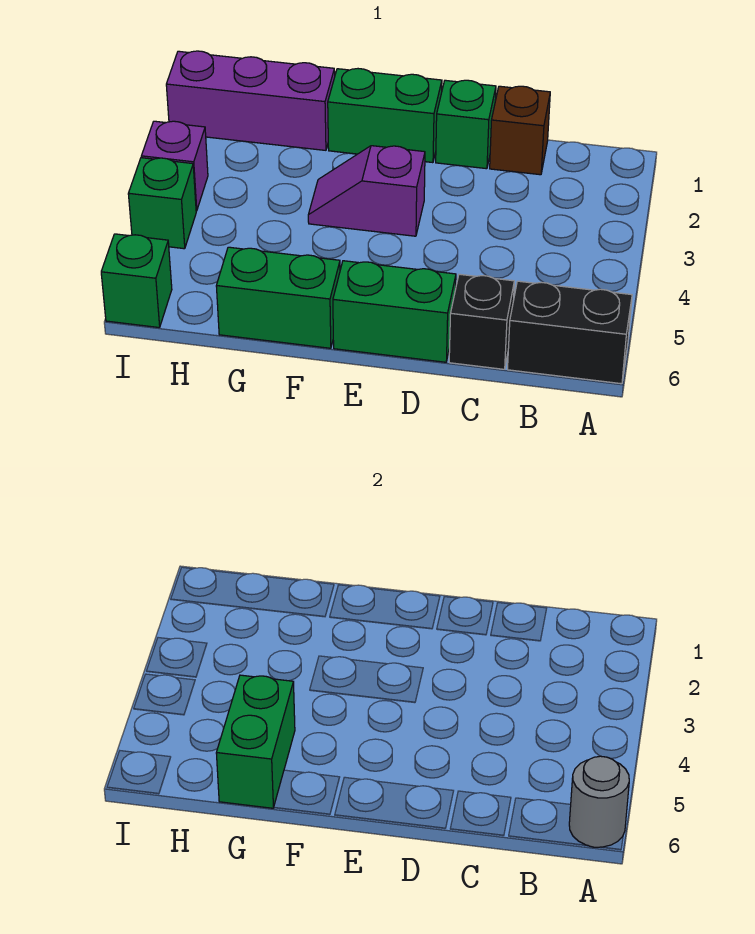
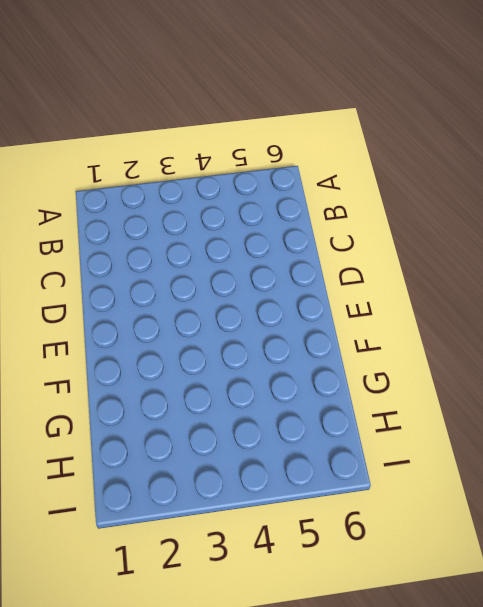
none -> black brick A6:B6 level 1
none -> brown brick C1 level 1
none -> black brick C6 level 1

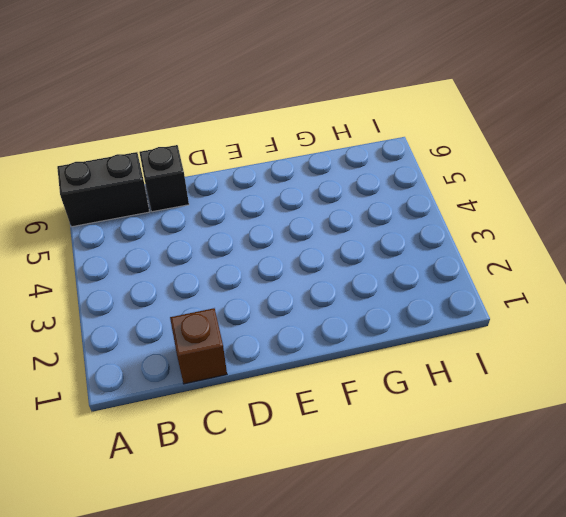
none -> green brick D1 level 1
none -> green brick D6:E6 level 1
none -> green brick E1:F1 level 1

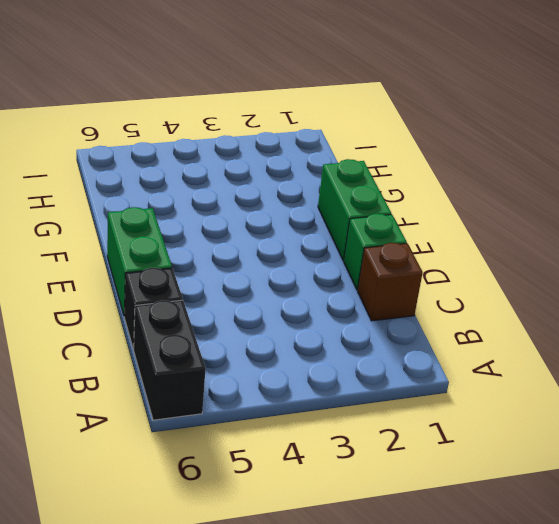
none -> purple slope E3:F3 level 1 top E
none -> green brick F6:G6 level 1
none -> purple brick G1:I1 level 1

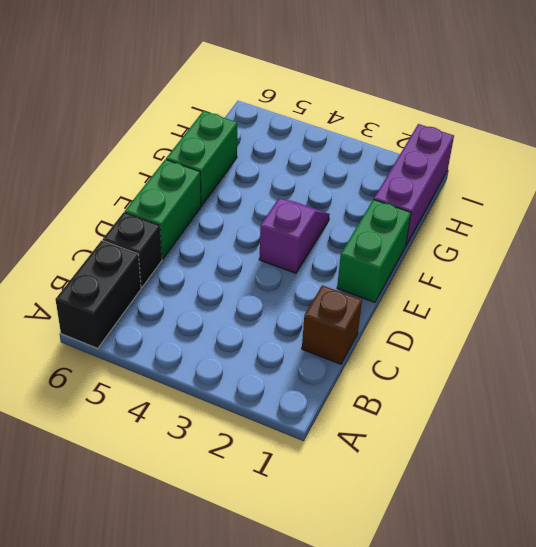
none -> green brick D1 level 1
none -> purple brick I3 level 1
none -> green brick I4 level 1

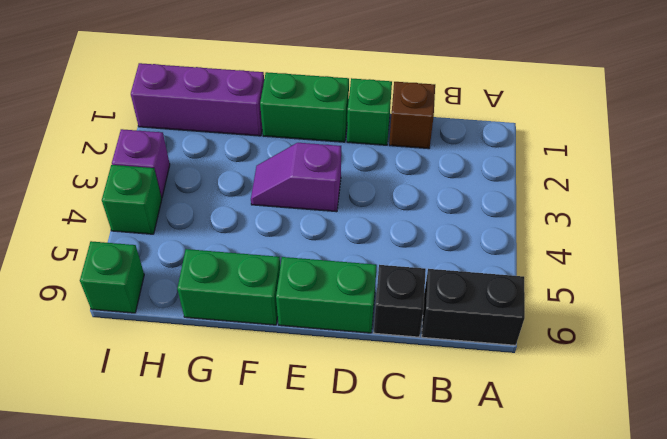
none -> grey round brick A6 level 2
none -> green brick G5:G6 level 2

